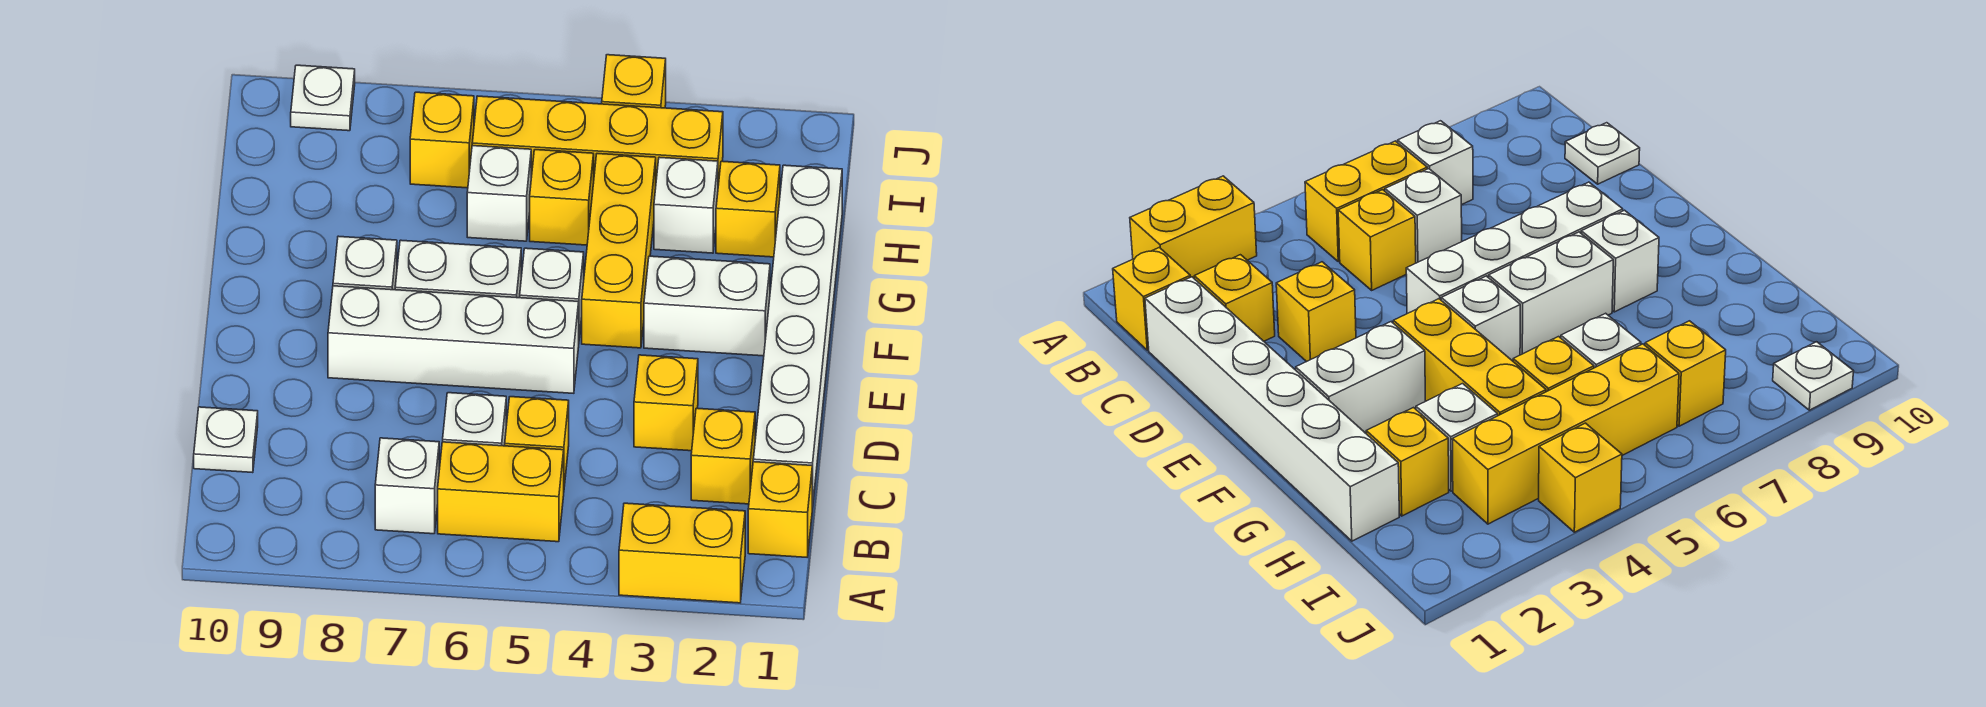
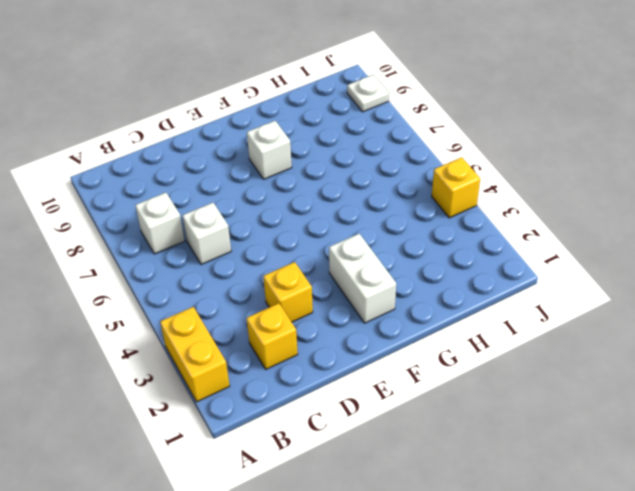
none -> yellow brick B1 level 1
none -> yellow brick B5:B6 level 1
none -> white brick C1:H1 level 1

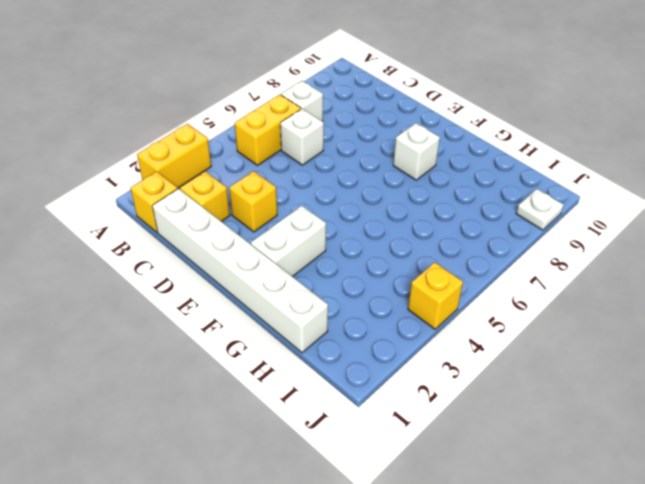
none -> yellow brick C5 level 1
none -> white plate C10 level 1
none -> white brick E5:E8 level 1

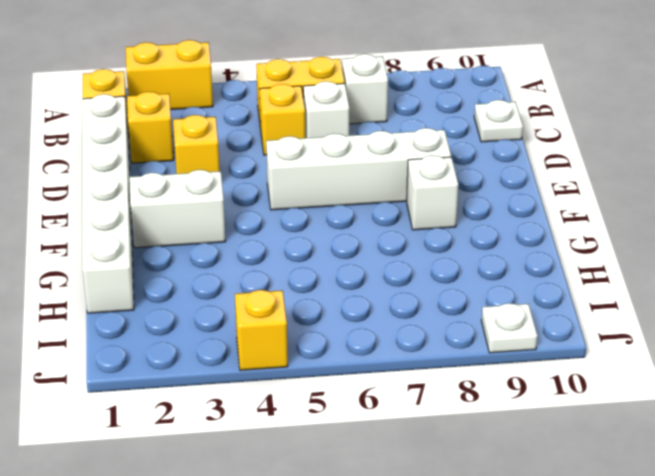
none -> yellow brick F4:H4 level 1
none -> white brick F5 level 1
none -> white brick F6:F7 level 1

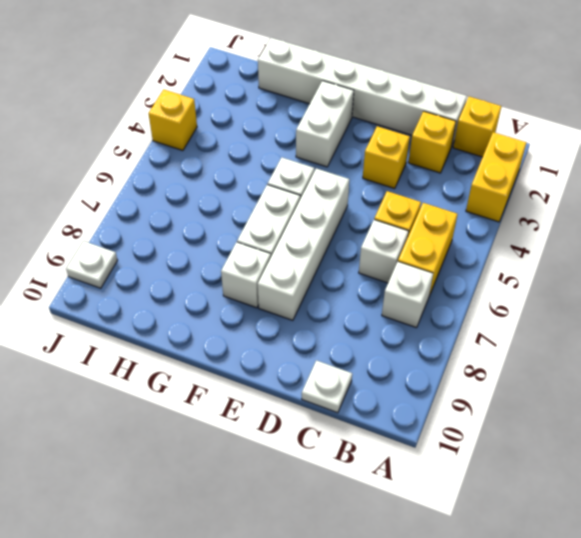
none -> yellow brick F4:H4 level 1
none -> yellow brick H2 level 1
none -> white brick H3 level 1

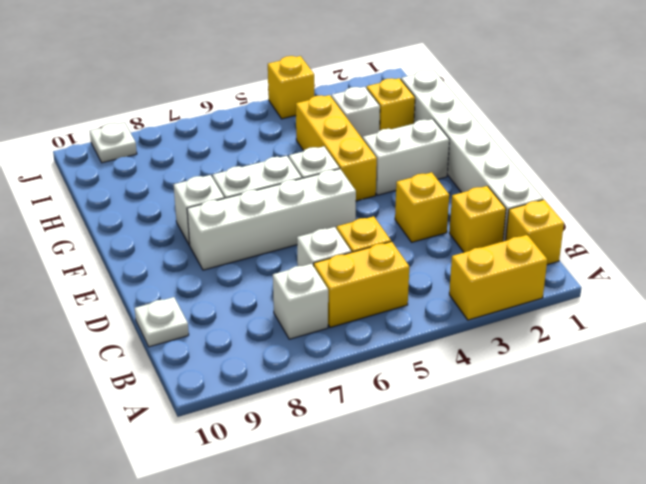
none -> yellow brick H5 level 1
none -> white brick H6 level 1
none -> yellow brick I3:I6 level 1

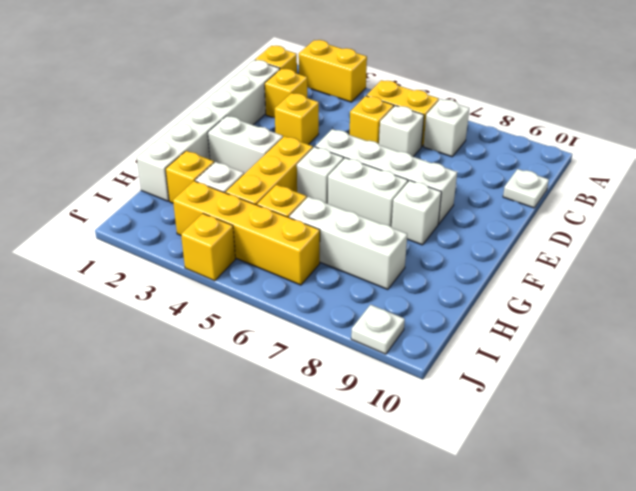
white brick H6:H8 level 1 -> white brick H6 level 1
none -> yellow brick I7 level 1

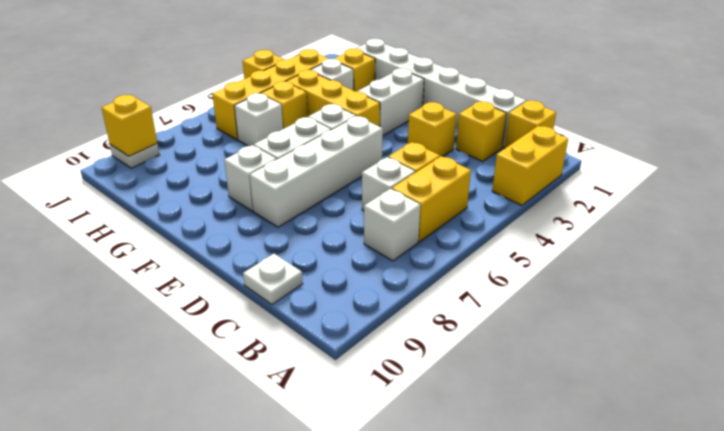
yellow brick J9 level 2 -> yellow brick I7 level 1

